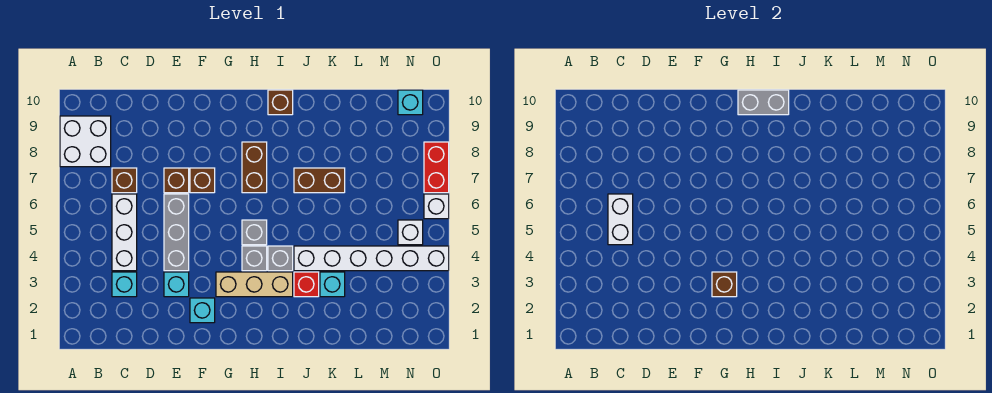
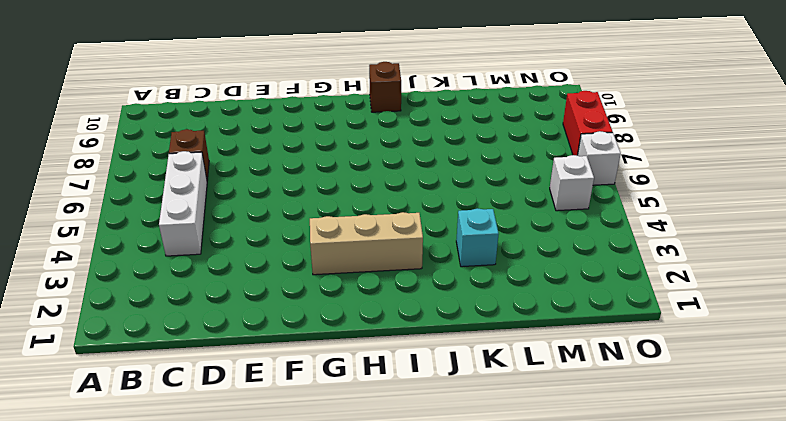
none -> white brick A8:B9 level 1
none -> cyan brick C3 level 1
none -> cyan brick E3 level 1

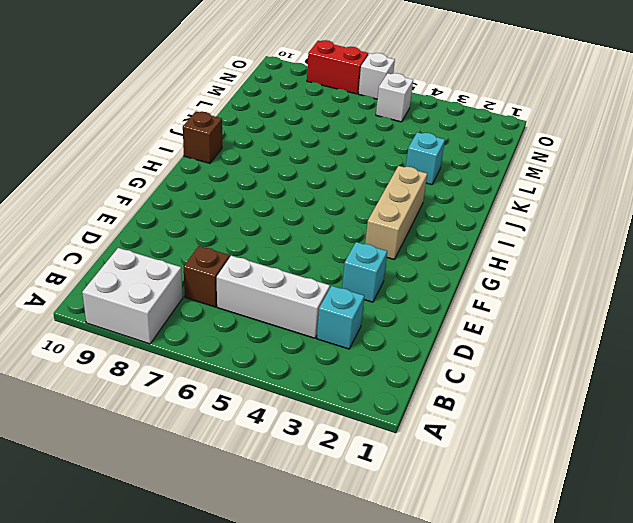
none -> grey brick E4:E6 level 1
none -> brown brick E7 level 1
none -> cyan brick F2 level 1

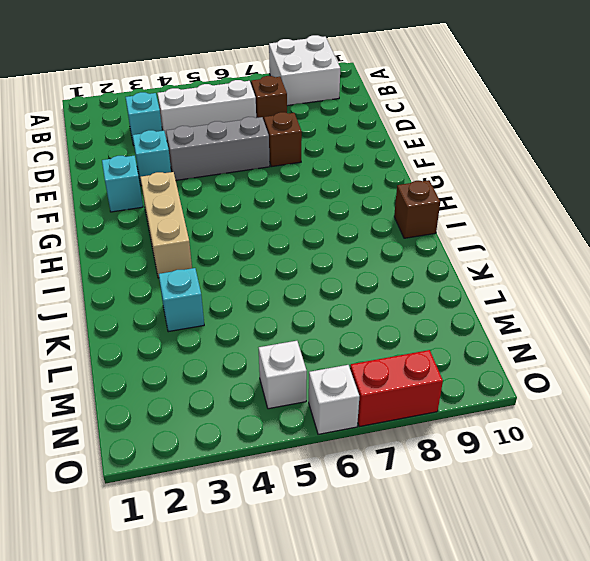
none -> brown brick F7 level 1
none -> grey brick H4 level 1
none -> grey brick H5 level 1

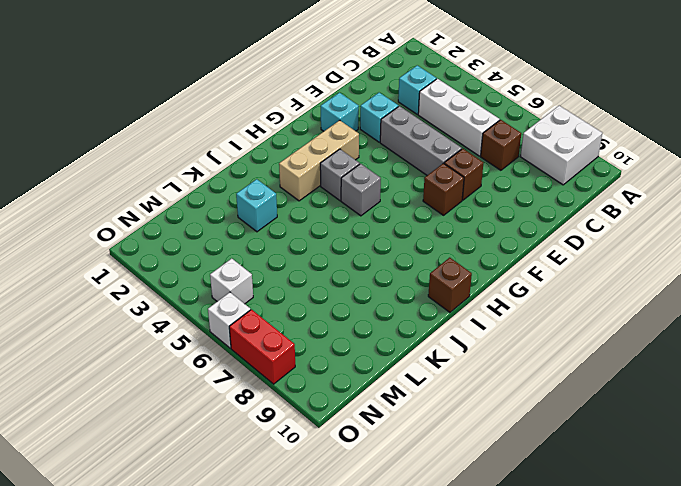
none -> brown brick H7:H8 level 1
none -> grey brick I4 level 1
none -> red brick J3 level 1

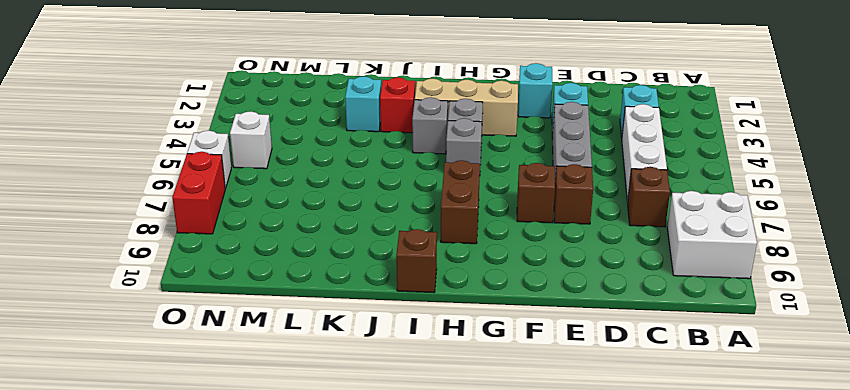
none -> white brick J4:O4 level 1
none -> brown brick J7:K7 level 1
none -> cyan brick N10 level 1

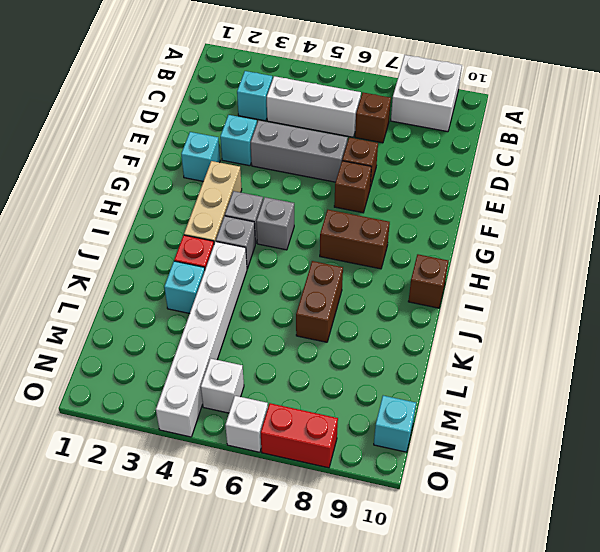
none -> white brick C5:C6 level 2
none -> brown brick G3 level 2
none -> grey brick H10:I10 level 2

